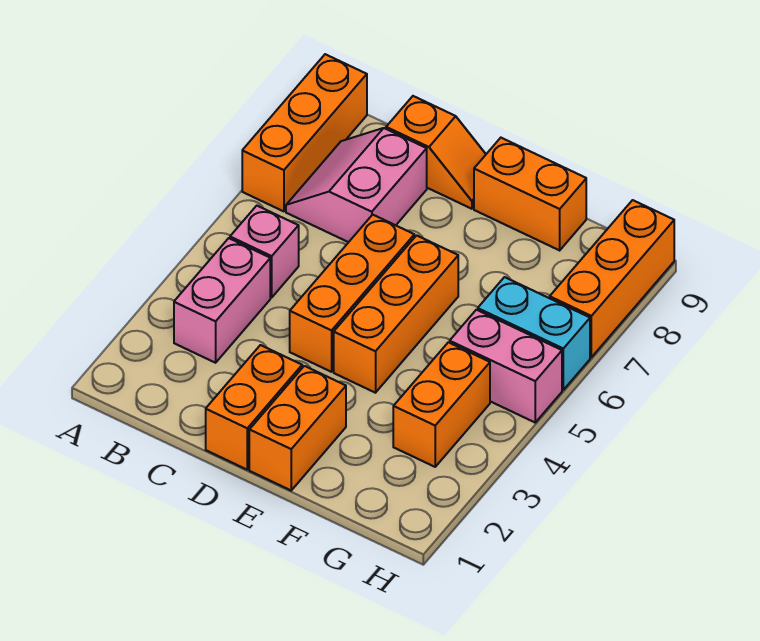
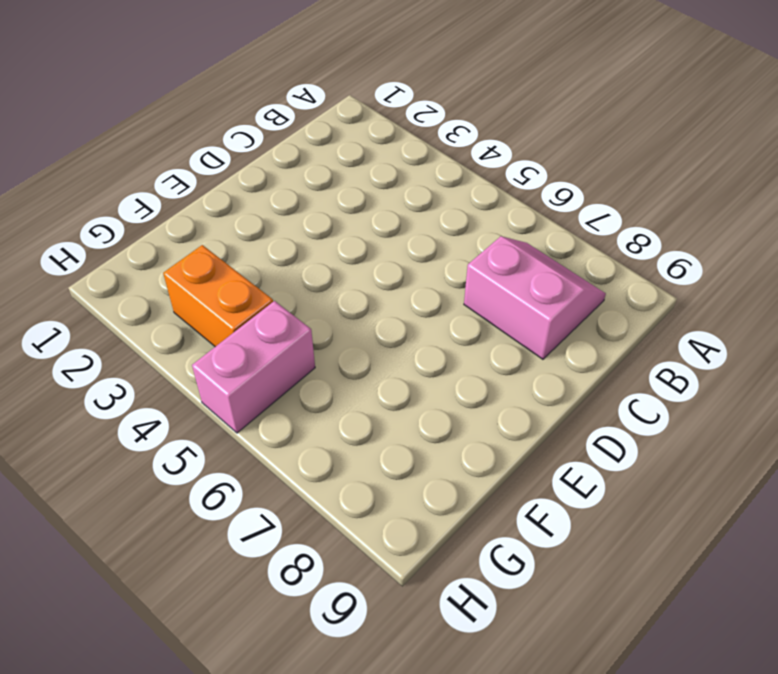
none -> orange brick A7:A9 level 1
none -> pink brick B3:B4 level 1
none -> pink brick B5 level 1

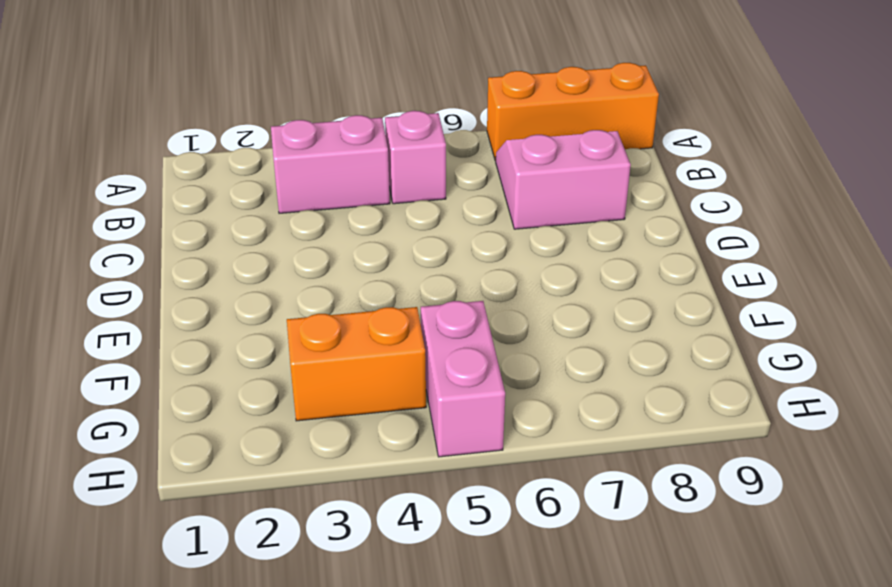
none -> orange slope C9:D9 level 1 top C
none -> orange brick D1:D2 level 1
none -> orange brick D4:D6 level 1

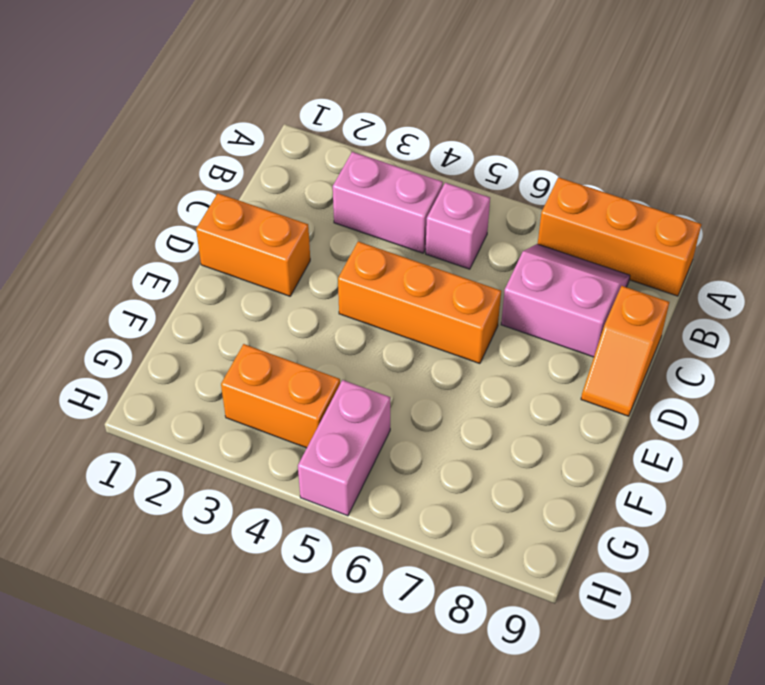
none -> orange brick E1:E2 level 1
none -> orange brick E4:E6 level 1
none -> orange brick E9:F9 level 1

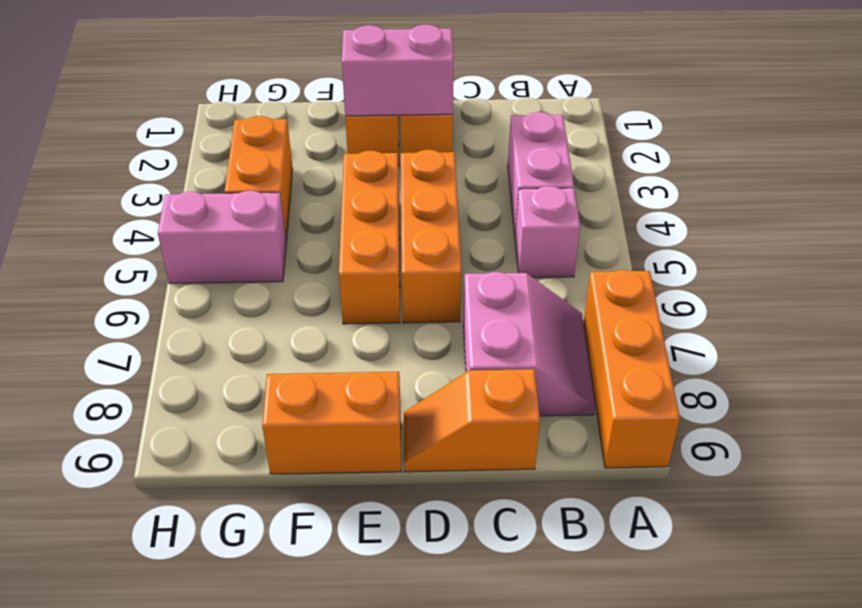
pink brick D2:E2 level 2 -> none
none -> cyan brick G6:H6 level 1
none -> orange brick H7:H9 level 1

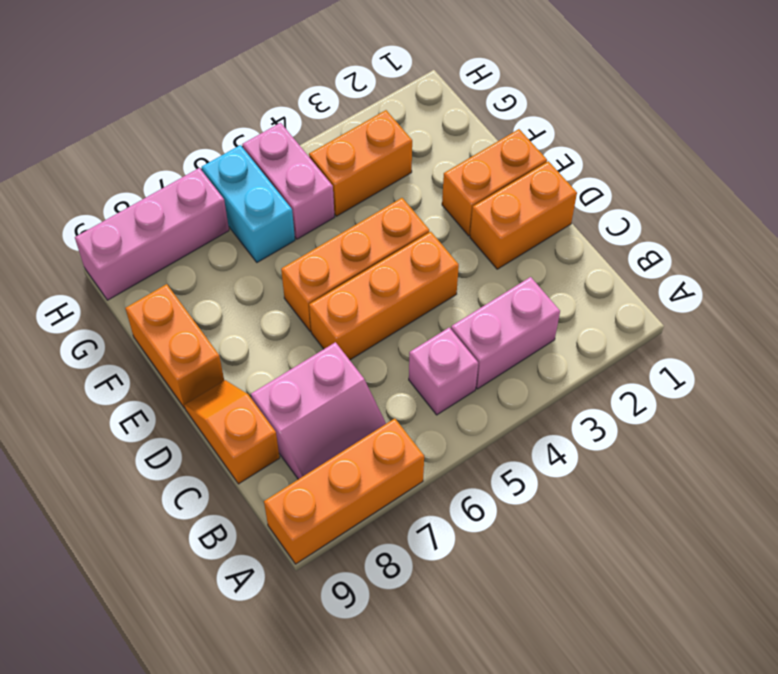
pink brick H7:H9 level 1 -> orange brick H7:H9 level 1

